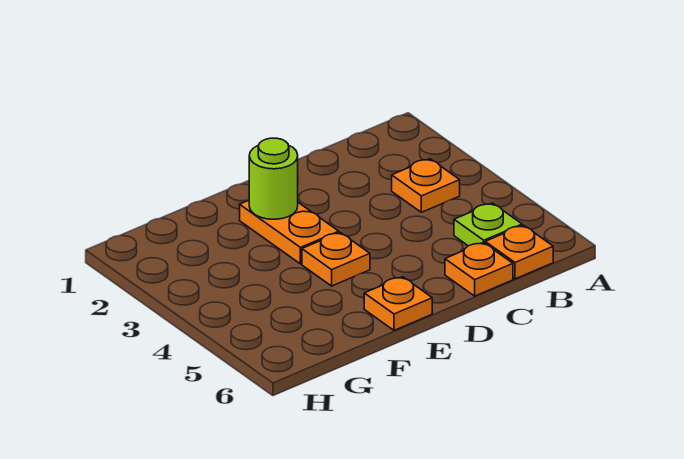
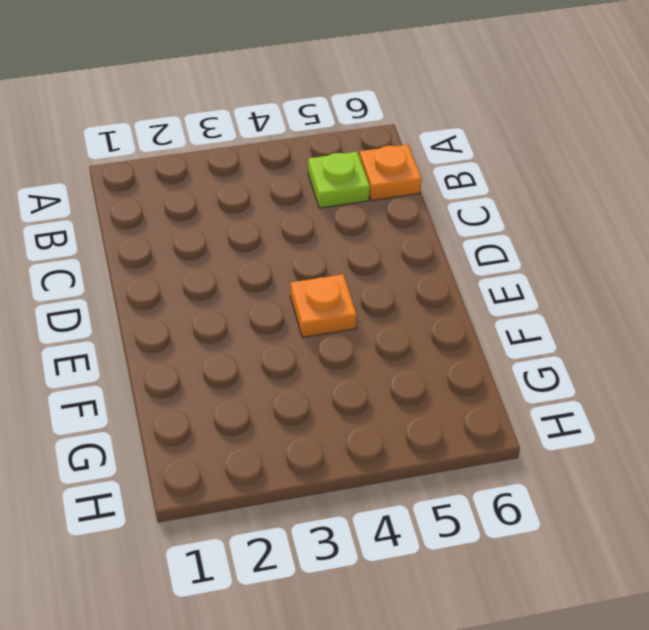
none -> orange plate B3 level 1
none -> orange plate C6 level 1

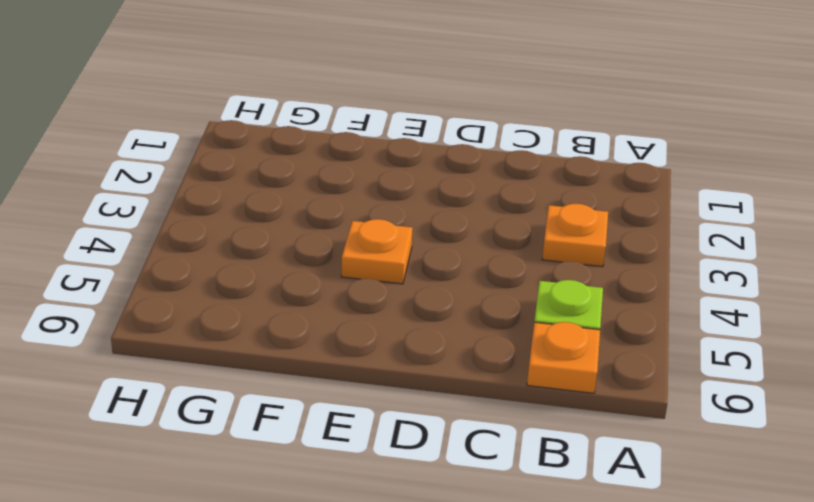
none -> orange plate C6 level 1
none -> orange plate E2:E3 level 1

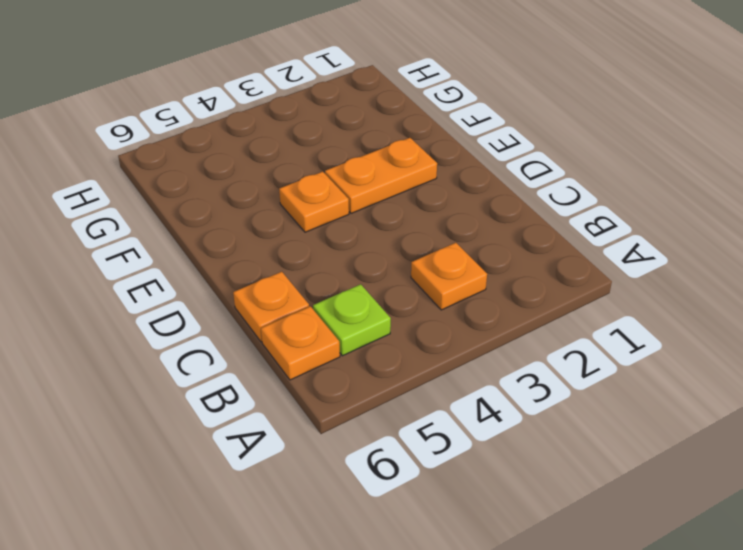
none -> orange plate E6 level 1
none -> lime round brick E2 level 2

